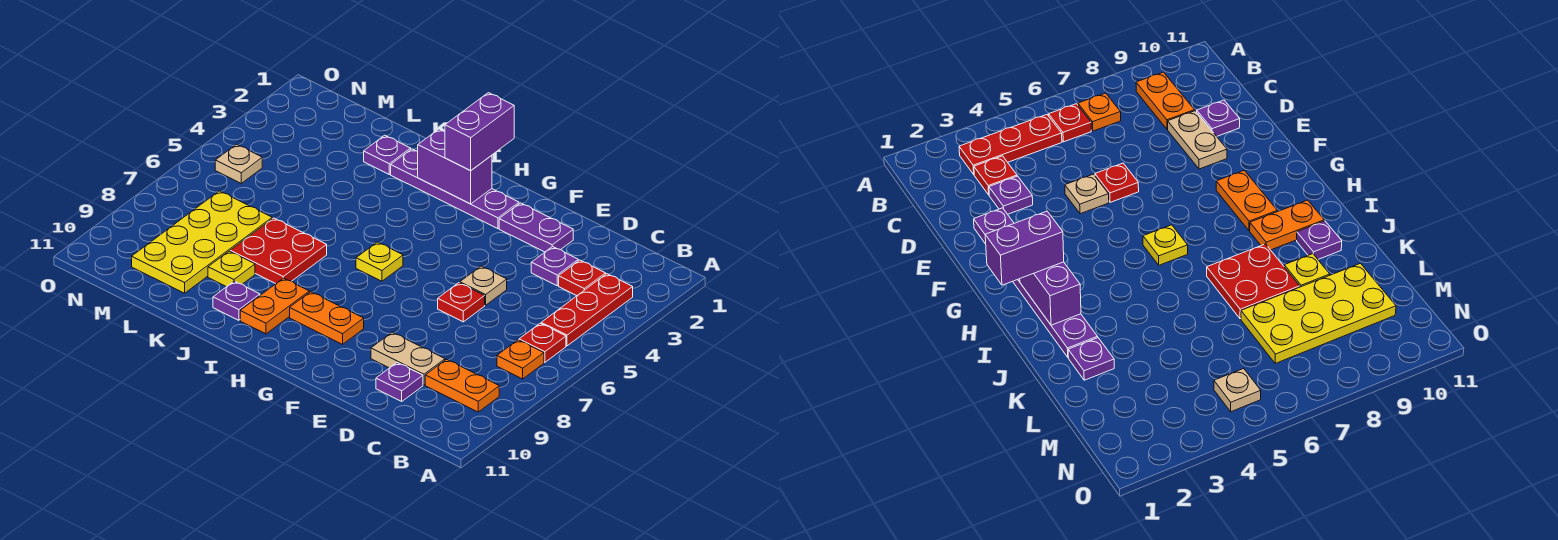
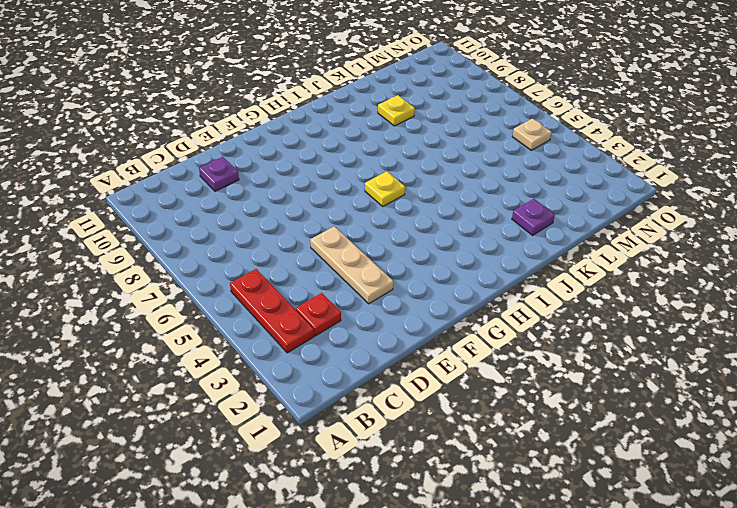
tan plate E3:E5 level 1 -> tan plate E5 level 1
none -> red plate B6 level 1
none -> orange plate B7 level 1
none -> orange plate B9:C9 level 1

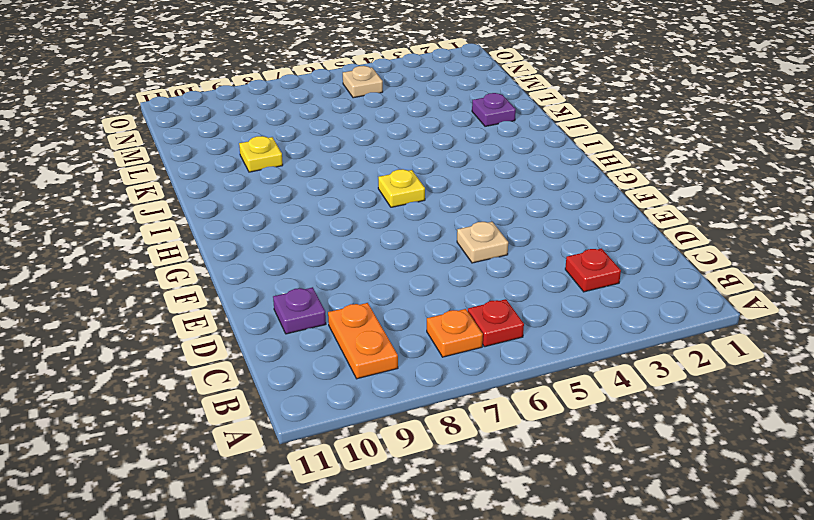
none -> red plate B3:B5 level 1
none -> purple plate D3 level 1
none -> tan plate D9:E9 level 1

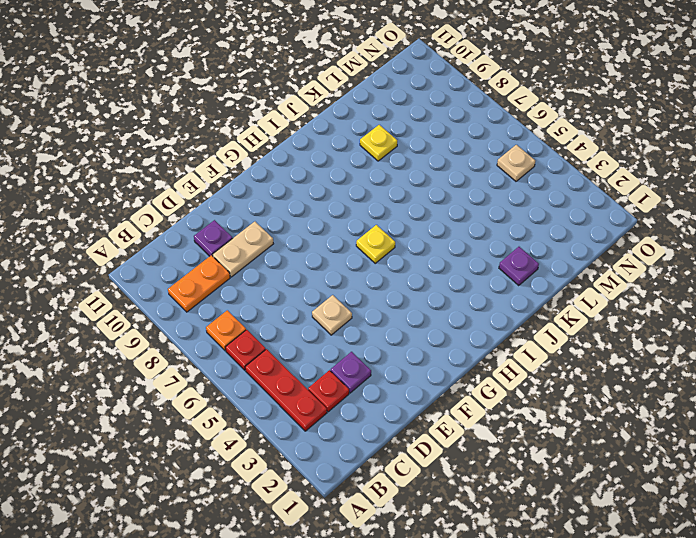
none -> purple plate E2:F2 level 1
none -> red plate E6 level 1
none -> purple plate G2:J2 level 1

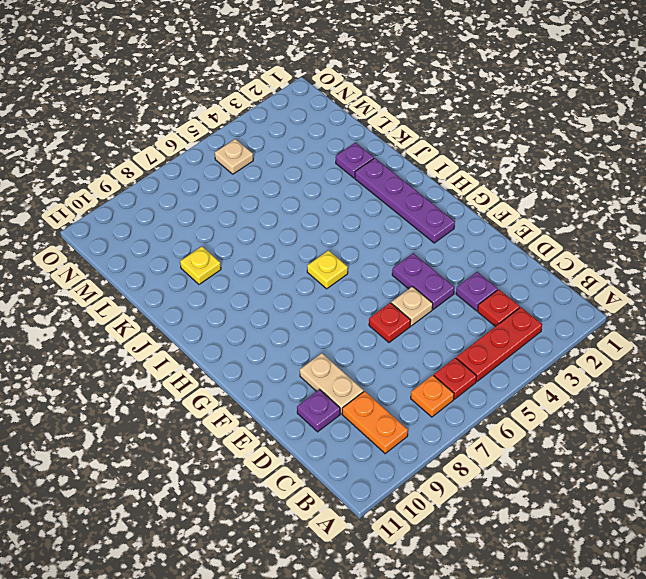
purple plate E4:F4 level 1 -> purple plate E2:F2 level 1
none -> orange plate G9:H9 level 1
none -> orange plate I9:I10 level 1
none -> red plate J7:K8 level 1

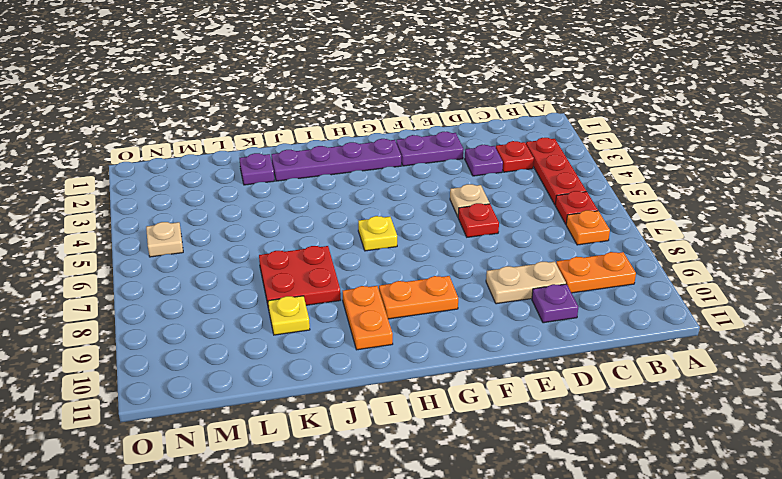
none -> purple plate J10 level 1
none -> yellow plate L7:M10 level 1
none -> purple brick H2:I2 level 2

